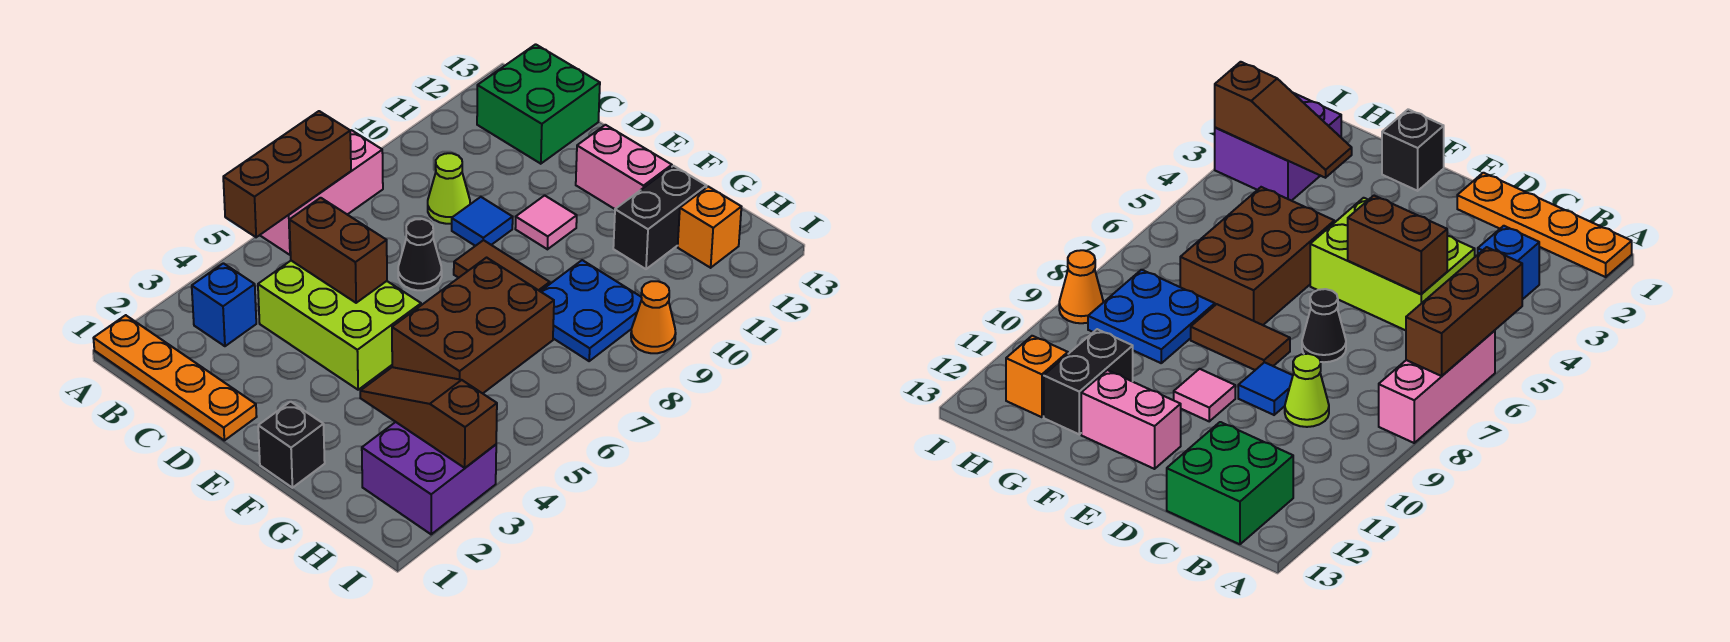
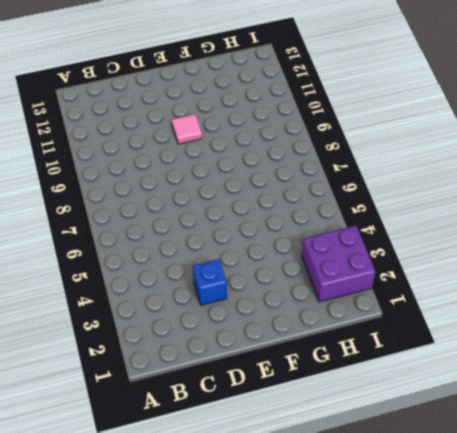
blue brick D3 level 1 -> blue brick B3 level 1
none -> orange plate A1:D1 level 1
none -> pink brick A6:A8 level 1
none -> green brick B12:C13 level 1

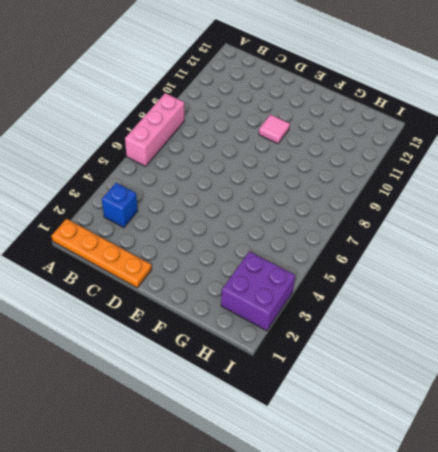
none -> green brick B12:C13 level 1
none -> lime brick C4:E5 level 1
none -> lime cone C9 level 1

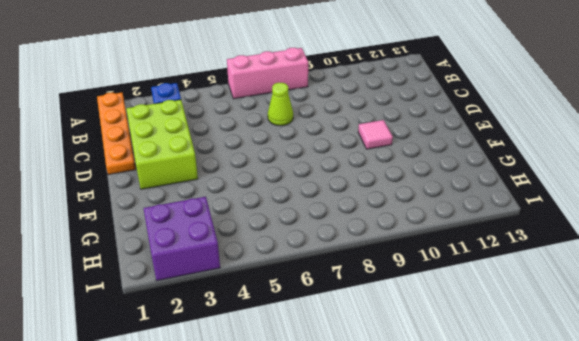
lime brick C2:E3 level 1 -> lime brick C4:E5 level 1
lime cone C7 level 1 -> lime cone C9 level 1
none -> green brick B12:C13 level 1
none -> black cone D7 level 1
none -> blue tile D9 level 1

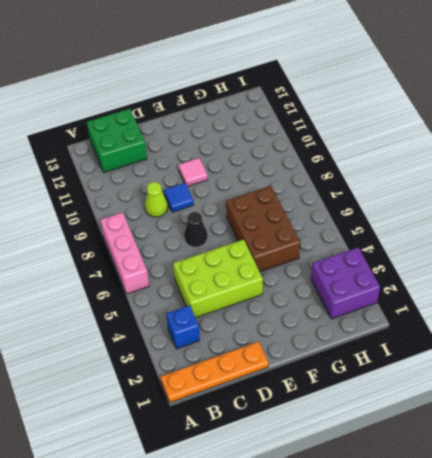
none -> brown tile E8:F8 level 1
none -> pink brick E12:F12 level 1
none -> black brick F1 level 1

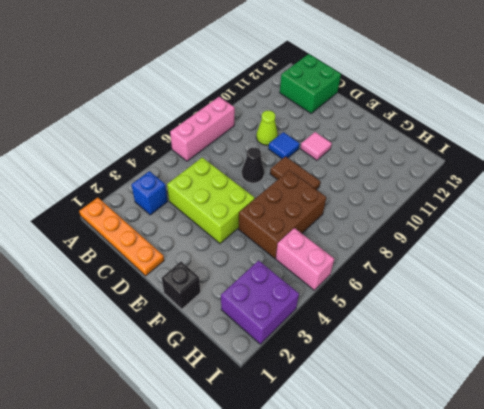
pink brick H5:I5 level 1 -> pink brick E12:F12 level 1
none -> blue plate G8:H9 level 1
none -> black brick G11:G12 level 1
none -> orange brick H12 level 1

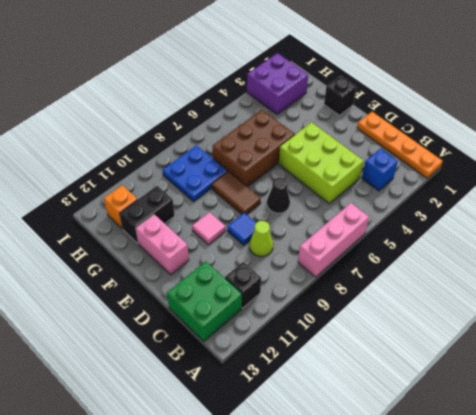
black brick B11 level 1 -> none
none -> orange cone I9 level 1
none -> brown brick A5:A7 level 2
none -> brown brick C5:D5 level 2

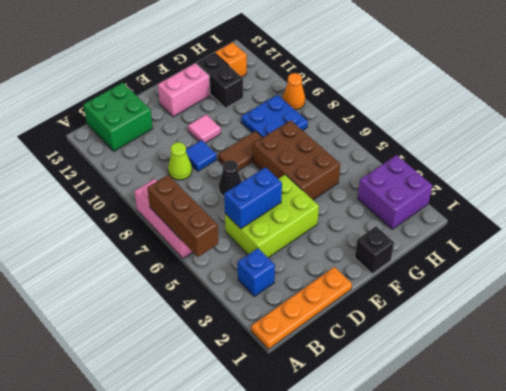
blue brick C5:D5 level 2 -> brown brick C5:D5 level 2
none -> brown slope G3:I3 level 2 top I

